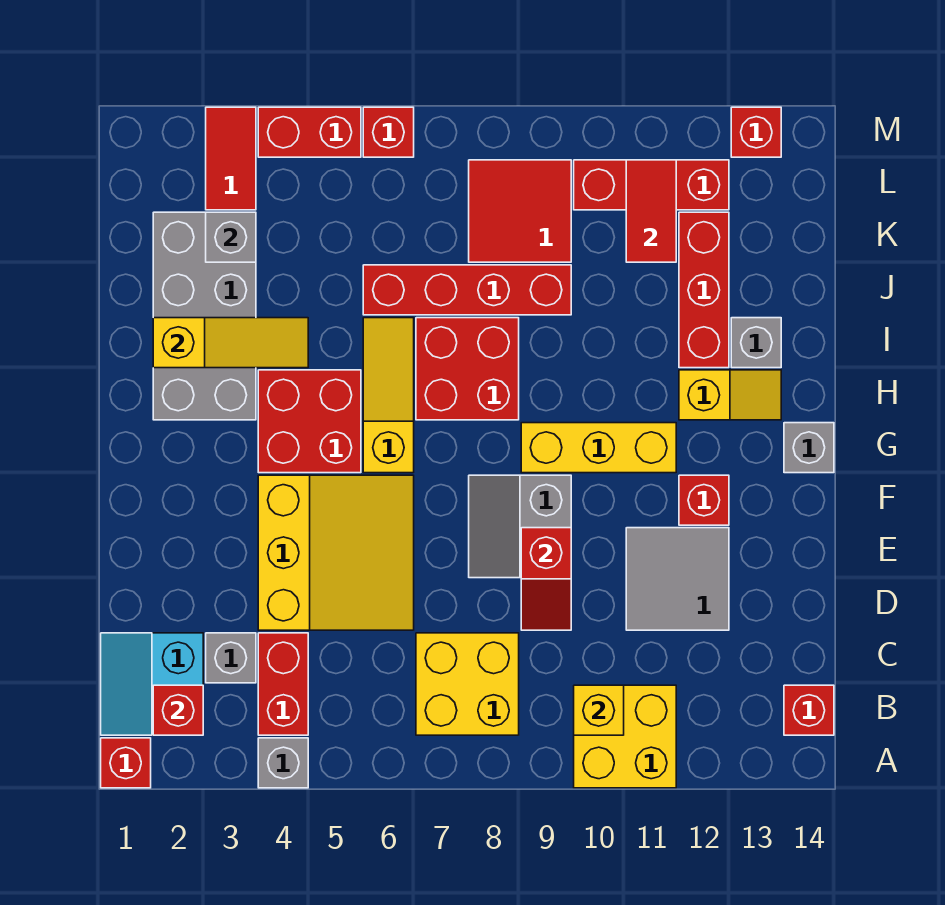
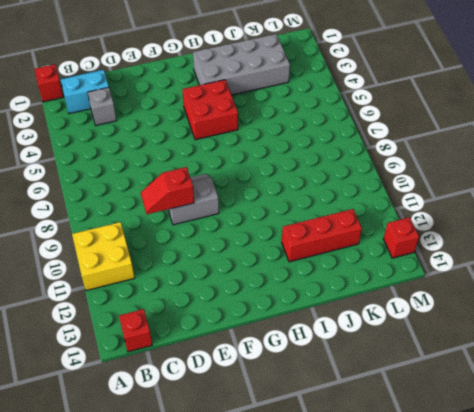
none -> grey brick A4 level 1
none -> red brick B4:C4 level 1
none -> yellow brick B7:C8 level 1
none -> yellow slope D4:F6 level 1 top 4

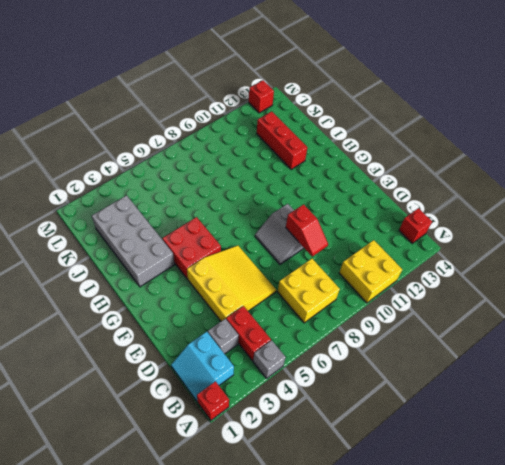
none -> grey tile D11:E12 level 1
none -> red brick F12 level 1
none -> yellow slope G6:I6 level 1 top G
none -> yellow brick G9:G11 level 1

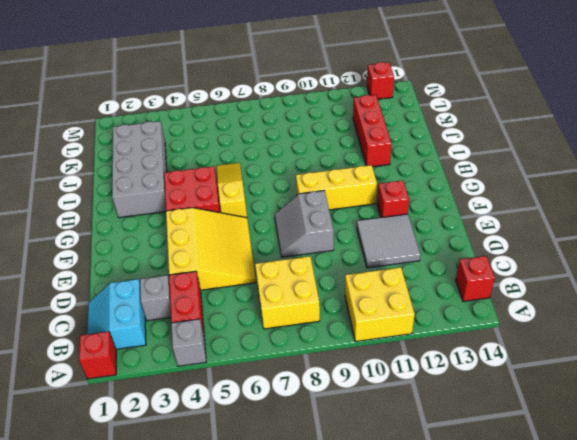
none -> grey brick G14 level 1
none -> red brick H7:I8 level 1
none -> yellow slope H12:H13 level 1 top 12
none -> grey brick I13 level 1

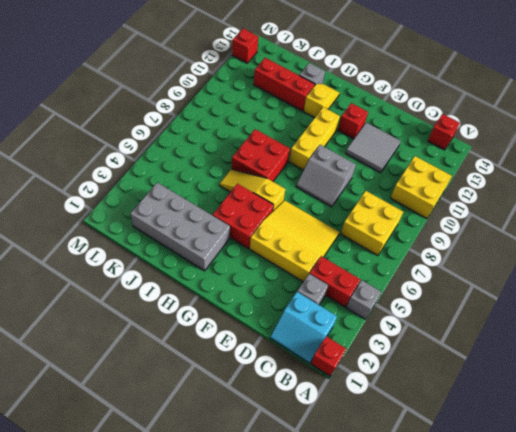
none -> grey brick G14 level 1
none -> red brick J6:J9 level 1
none -> red tile K8:L9 level 1
none -> red tile L3:M3 level 1

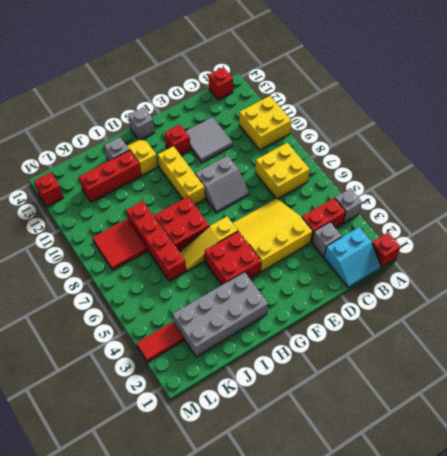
none -> red brick L10:L12 level 1
none -> red brick M4:M5 level 1
none -> red brick M6 level 1
none -> red brick B2 level 2

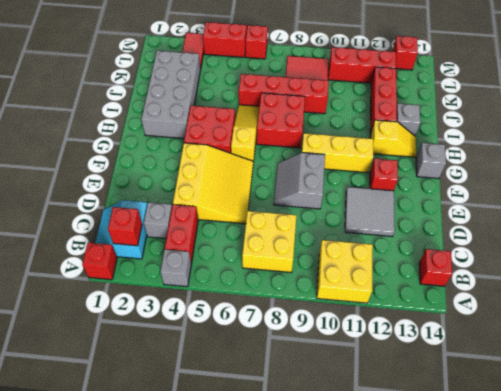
none -> yellow brick B10 level 2
none -> red slope D9:E9 level 2 top E
none -> yellow slope I2:I4 level 2 top 2
none -> grey brick K3 level 2

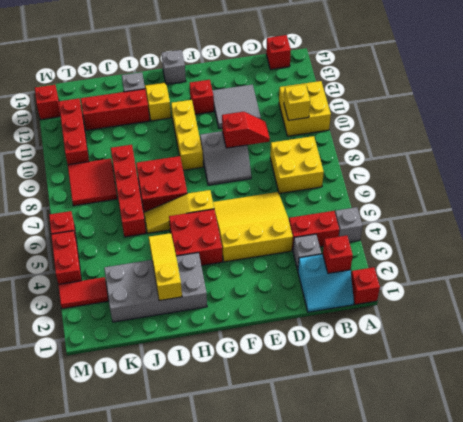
none -> grey brick K3 level 2
none -> red tile K11:L11 level 2

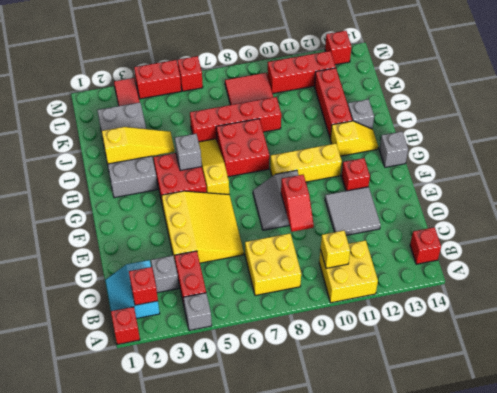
grey brick H5 level 2 -> grey brick K3 level 2
none -> red tile K11:L11 level 2

